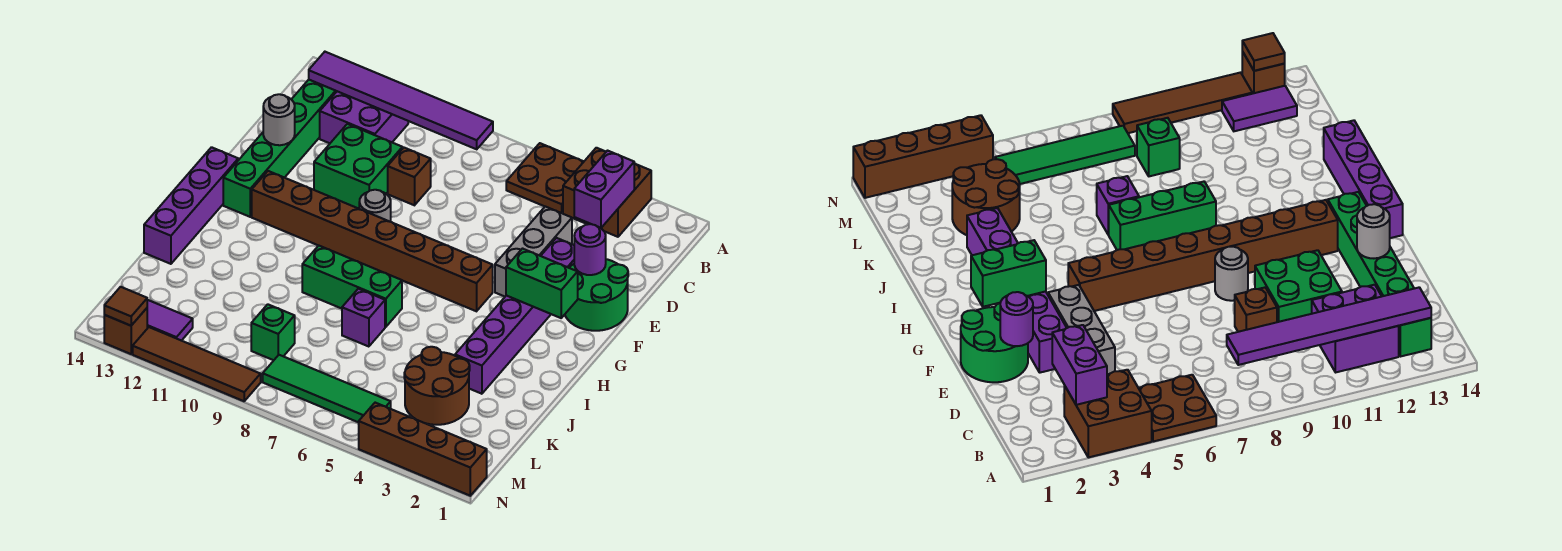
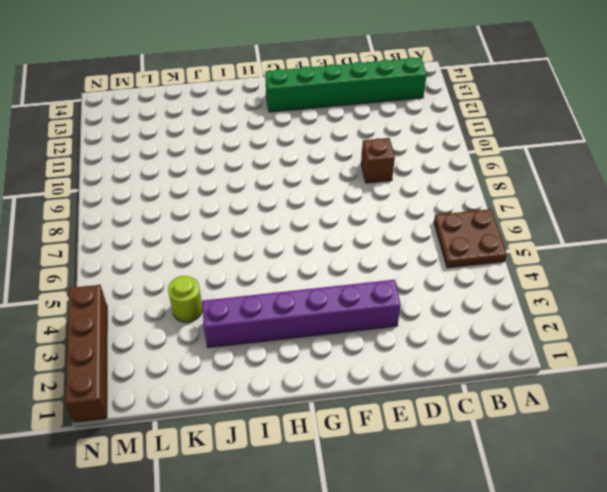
lime round brick K4 level 1 -> brown round brick K3:L4 level 1
none -> brown brick A3:B4 level 1
none -> purple brick B11:C12 level 1
none -> grey brick D4:F4 level 1

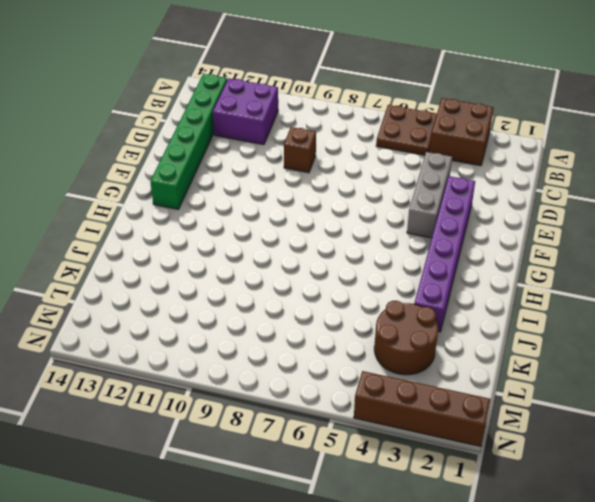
none -> green brick D10:E11 level 1
none -> green round brick E1:F2 level 1
none -> grey round brick F9 level 1

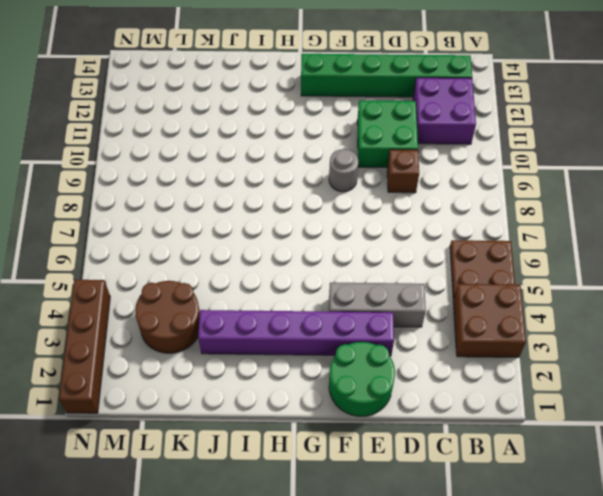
none -> brown brick G5:G12 level 1
none -> purple brick G14:J14 level 1
none -> green brick I7:I9 level 1

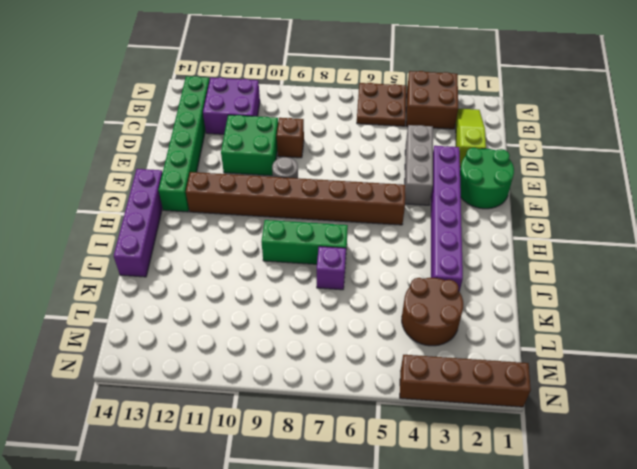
lime slope B2:D2 level 1 top D -> none
none -> green brick L9 level 1
none -> green tile M5:M8 level 1
none -> purple tile M12:M13 level 1

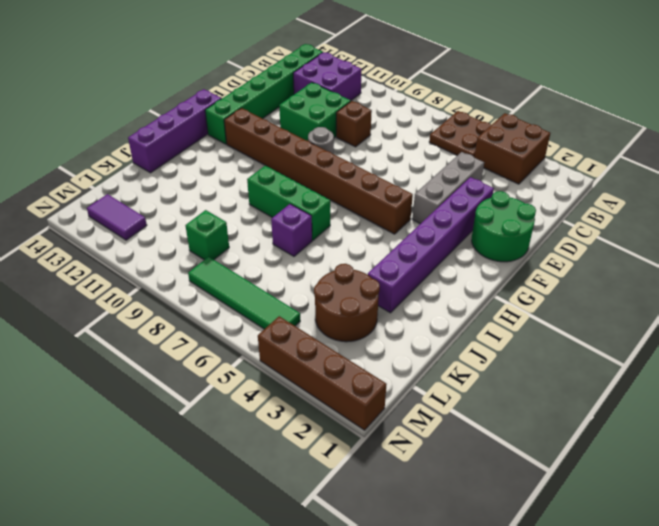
none -> brown tile N9:N12 level 1
none -> brown brick N13 level 1
none -> purple brick B3:C3 level 2

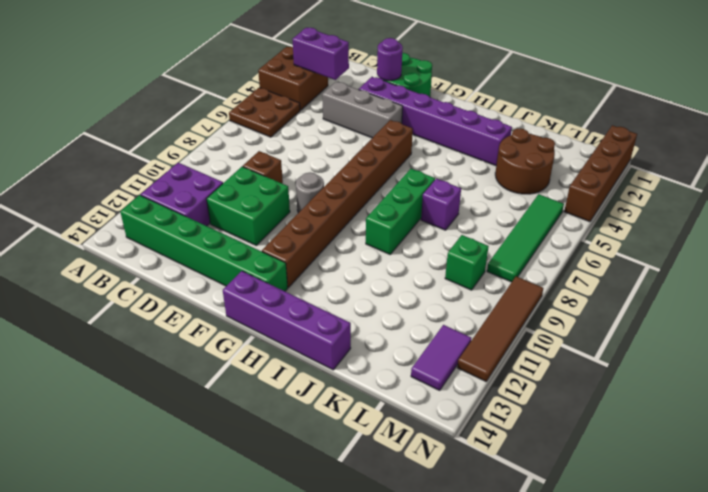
none -> brown brick N13 level 1
none -> purple tile B8:B13 level 2
none -> grey round brick E13 level 2

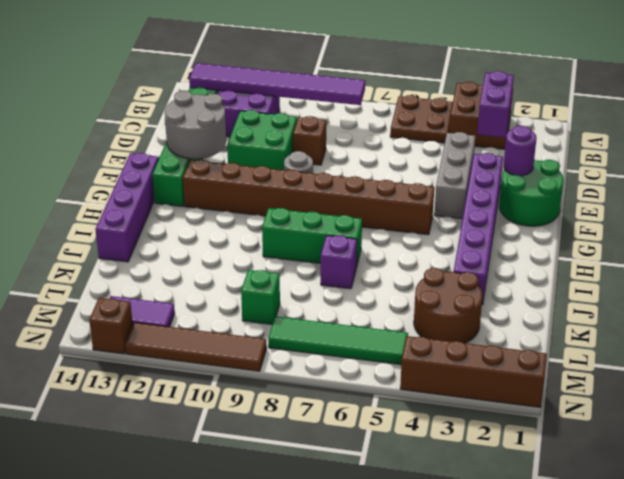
grey round brick E12:F13 level 2 -> grey round brick E13 level 2
none -> green brick G2:G3 level 2
none -> brown tile N13 level 2

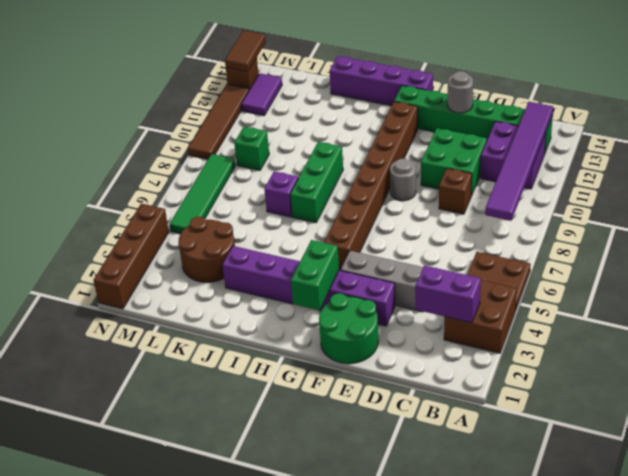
brown tile N13:N14 level 2 -> brown tile N13 level 2
none -> purple round brick E2 level 2

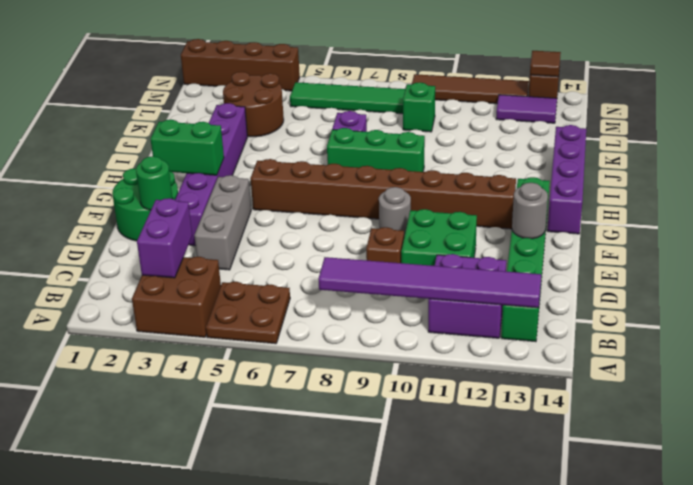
green round brick E2 level 2 -> purple round brick E2 level 2

